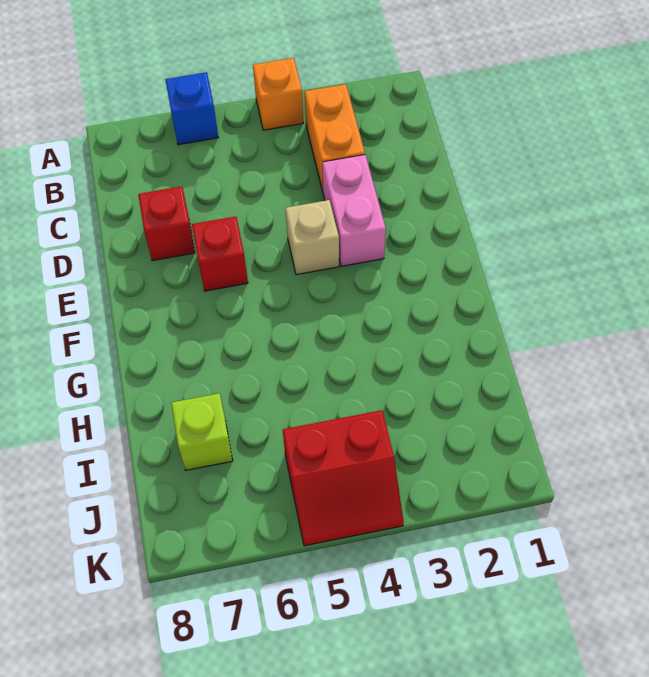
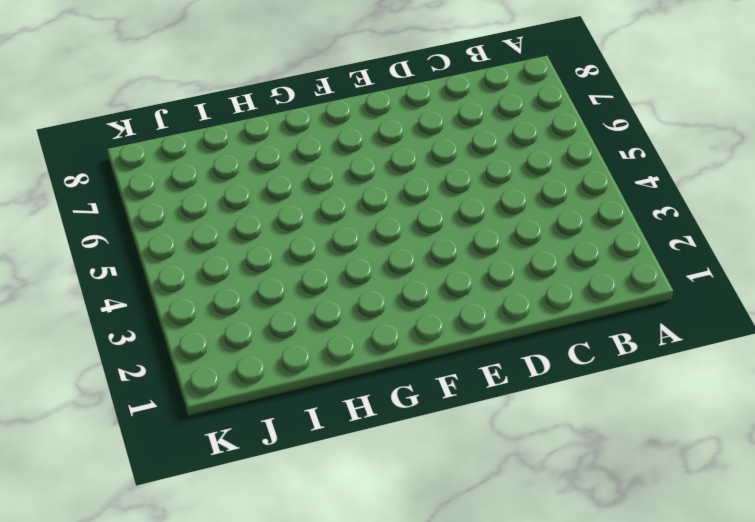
none -> orange brick A4 level 1
none -> blue brick A6 level 1

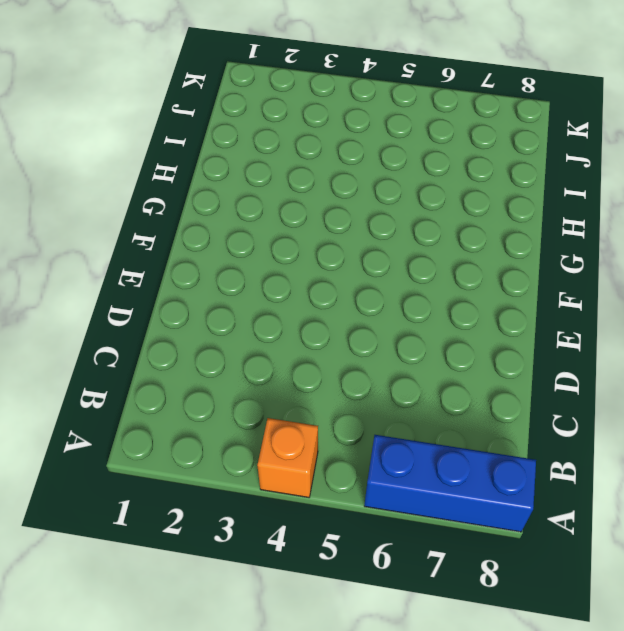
blue brick A6:A8 level 1 -> blue brick A6 level 1
none -> orange brick B3:C3 level 1
none -> pink brick D3:E3 level 1

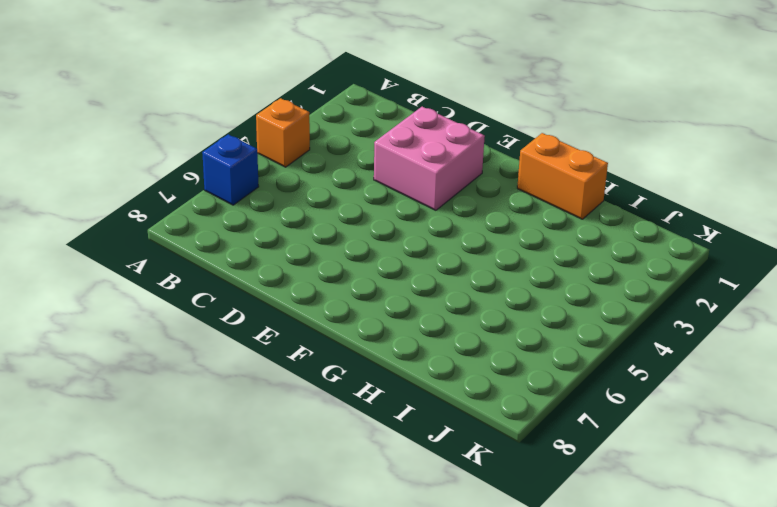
pink brick D2:E3 level 1 -> pink brick D3:E3 level 1
orange brick G1:H1 level 1 -> orange brick B3:C3 level 1
none -> red brick D7 level 1
none -> tan brick E4 level 1

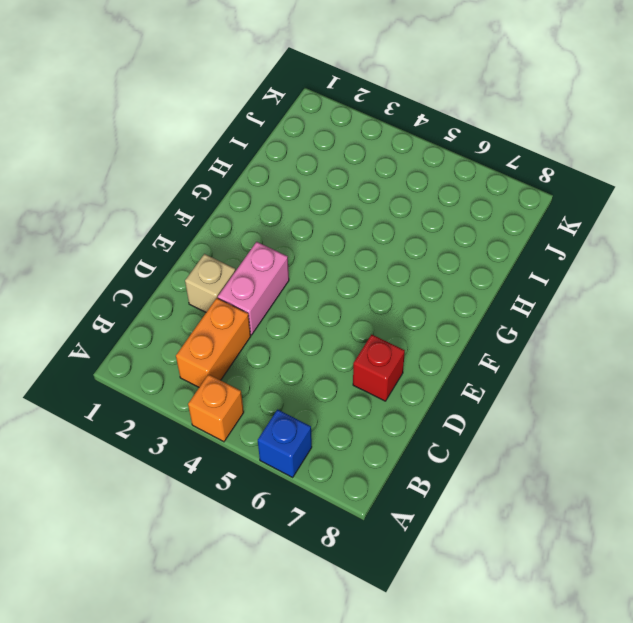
tan brick D2 level 1 -> tan brick E4 level 1
none -> red brick E6 level 1
none -> lime brick I7 level 1

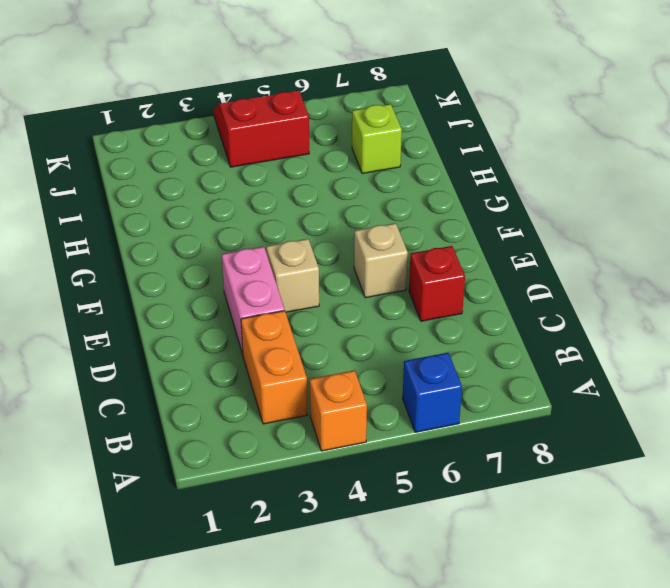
tan brick E6 level 1 -> red brick E6 level 1

